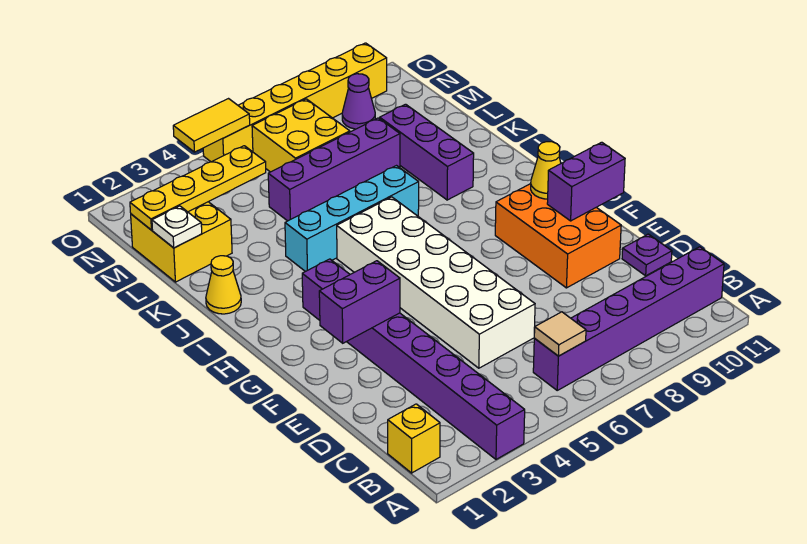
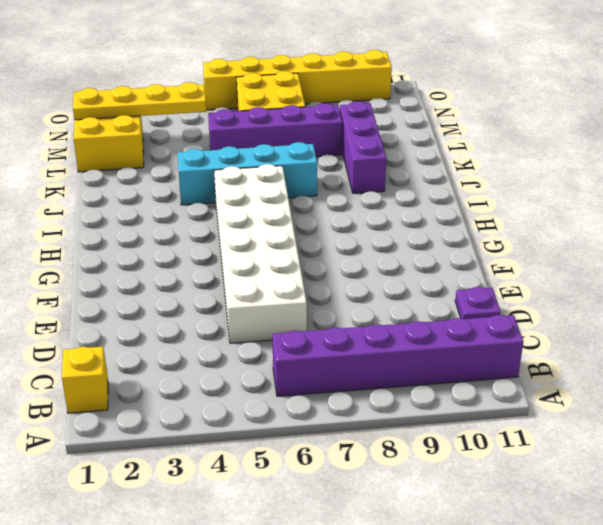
none -> purple brick A3:H3 level 1
none -> orange brick E9:G10 level 1
none -> yellow cone J1 level 1

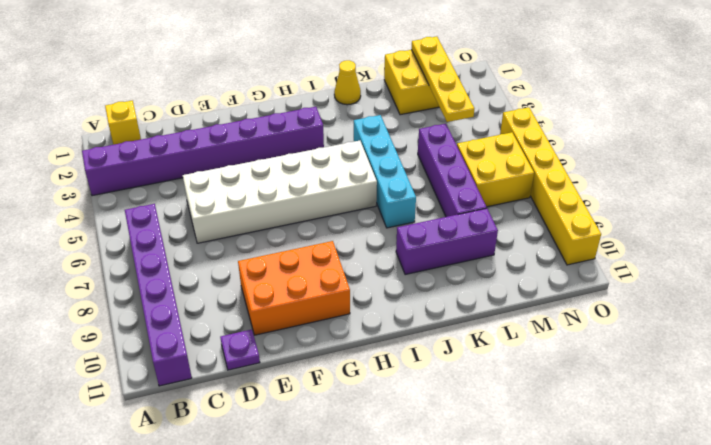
none -> purple cone N9 level 1
none -> tan tile B6 level 2
none -> purple brick F2:F3 level 2

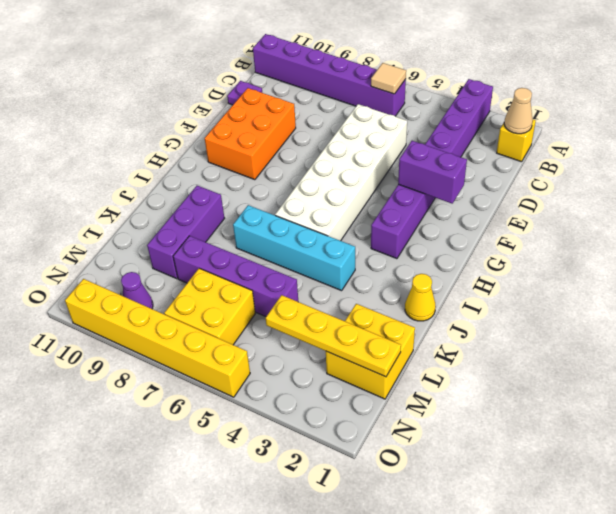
tan cone B1 level 2 -> none
none -> purple brick F10:F11 level 2
none -> yellow cone G10 level 2
none -> white plate L1 level 2

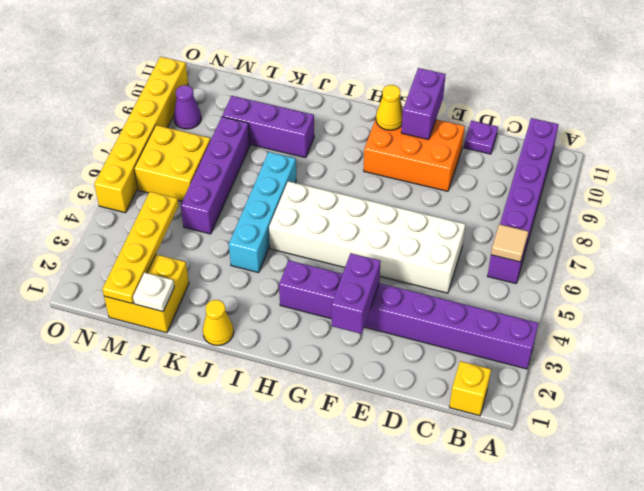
none -> yellow tile O4:O5 level 2

